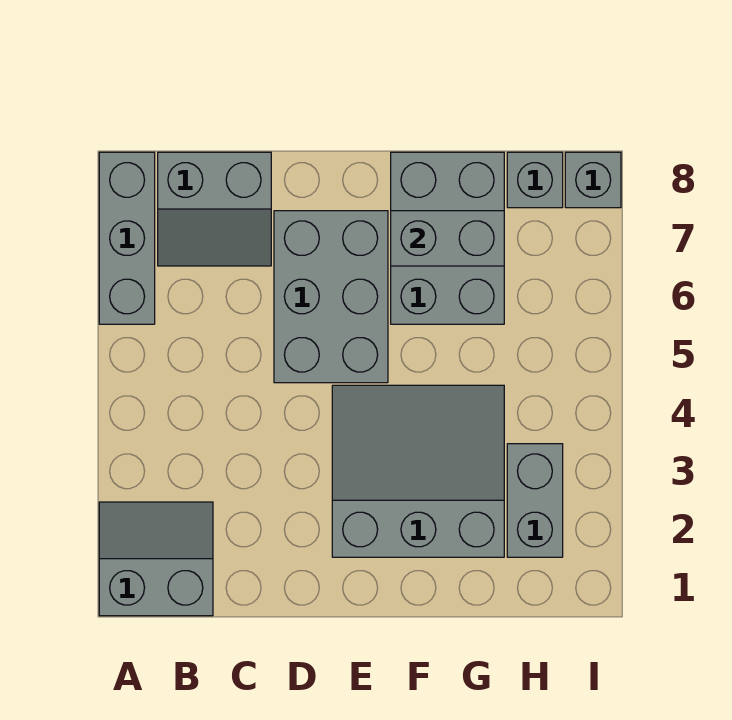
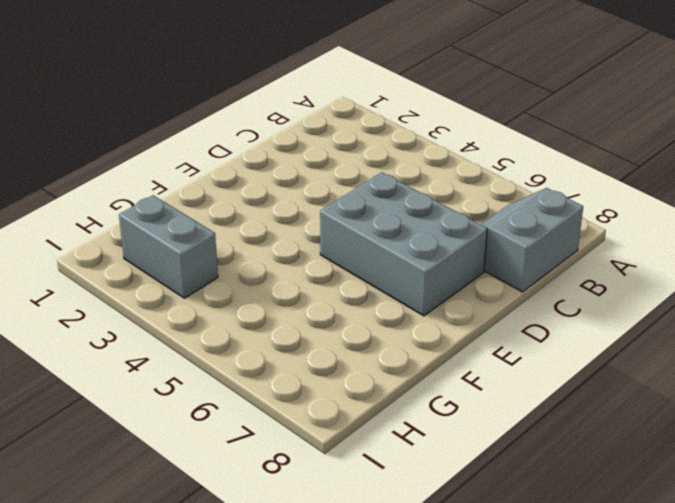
none -> grey slope A1:B2 level 1 top 1
none -> grey brick A6:A8 level 1

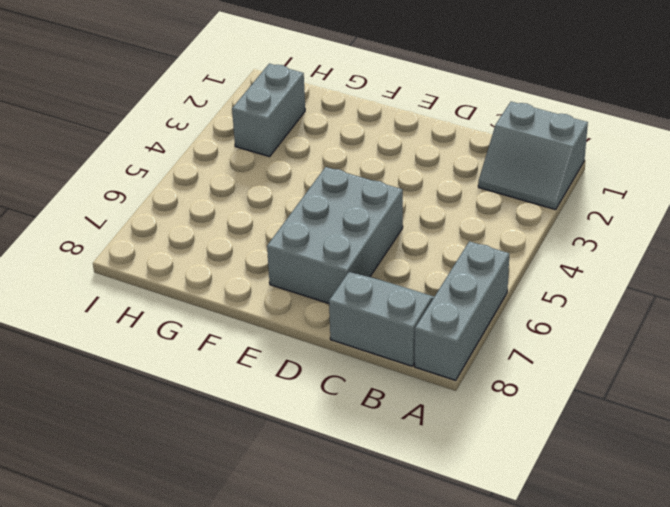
none -> grey slope E2:G4 level 1 top 2
none -> grey brick F6:G8 level 1

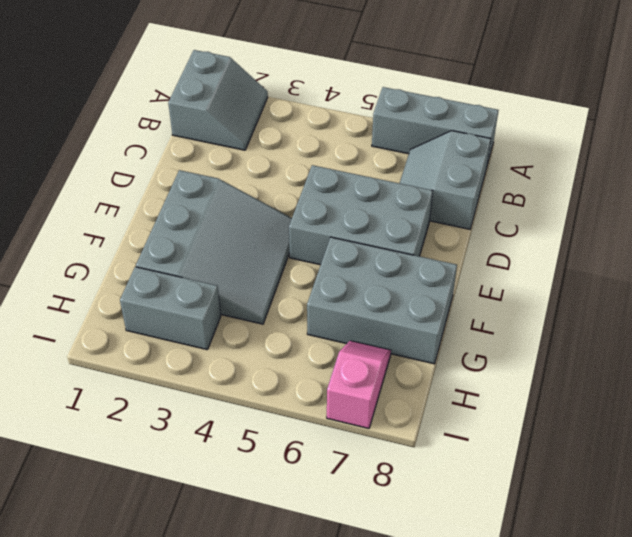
pink slope H7:I7 level 1 top I -> none
none -> grey brick H8 level 1
none -> grey brick I8 level 1

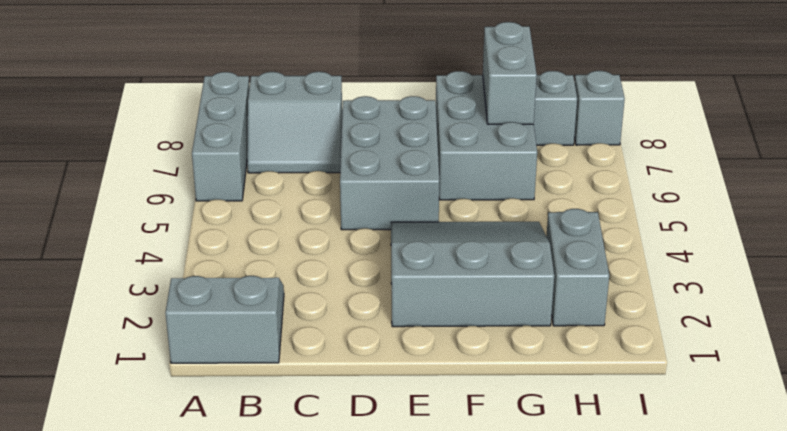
grey brick G7:G8 level 2 -> grey brick F7:G7 level 2

